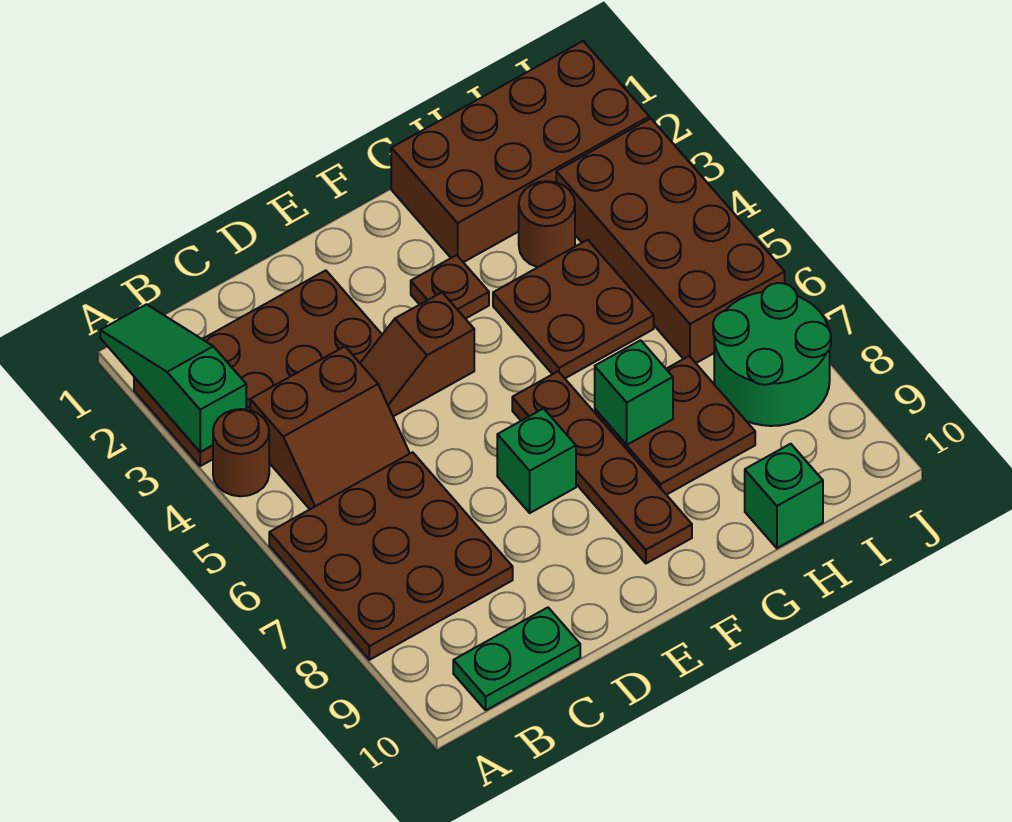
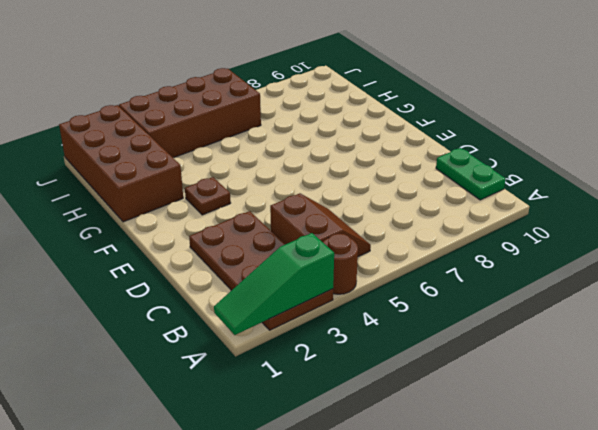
none -> brown plate A6:C8 level 1
none -> brown slope D4:E4 level 1 top E
none -> green brick E7 level 1

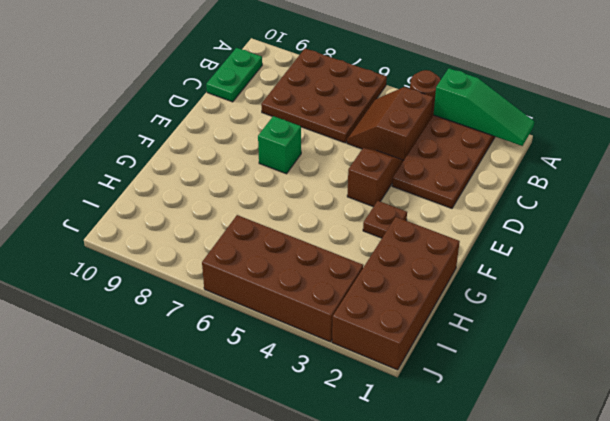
none -> brown plate F6:F9 level 1
none -> brown plate G4:H5 level 1
none -> brown plate G7:H8 level 1

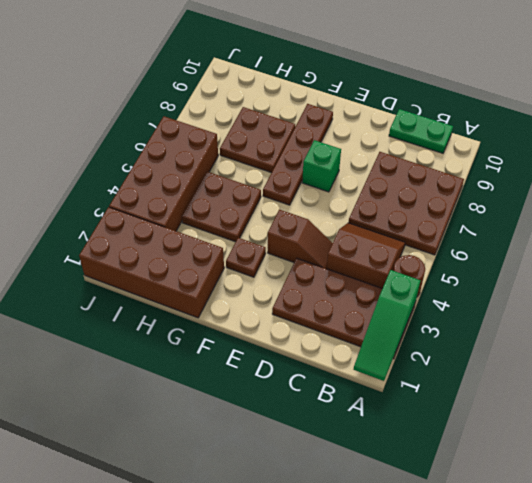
none -> brown round brick H3 level 1
none -> green brick H10 level 1
none -> green round brick I7:J8 level 1

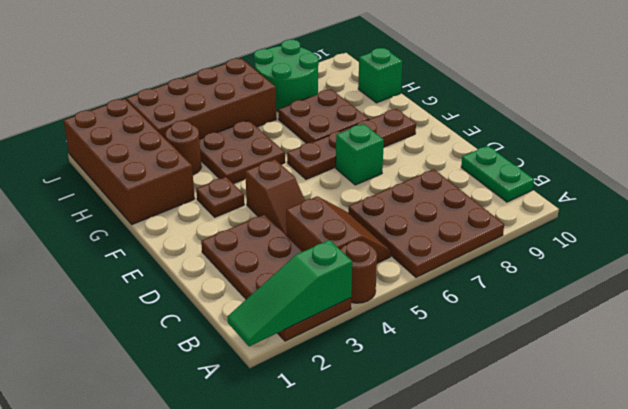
none -> green brick G7 level 2

